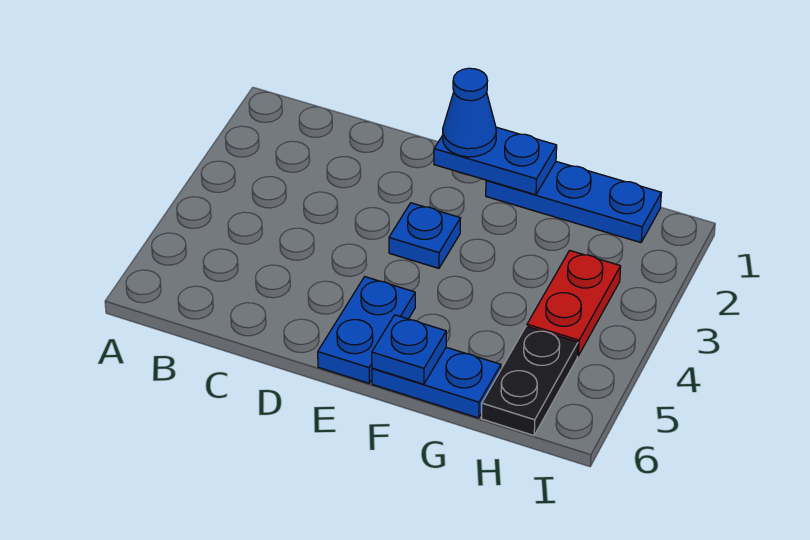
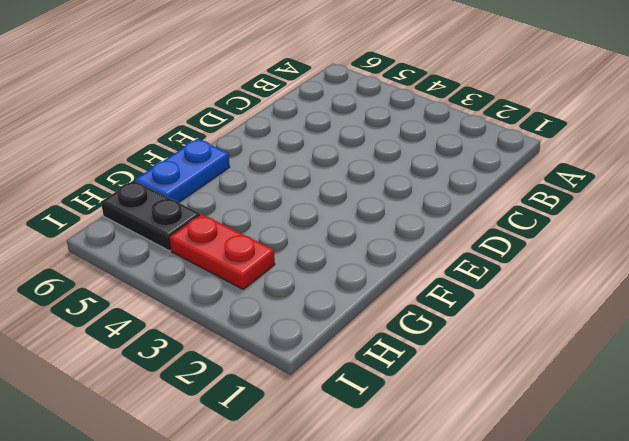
none -> blue plate E3 level 1
none -> blue plate E5:E6 level 1

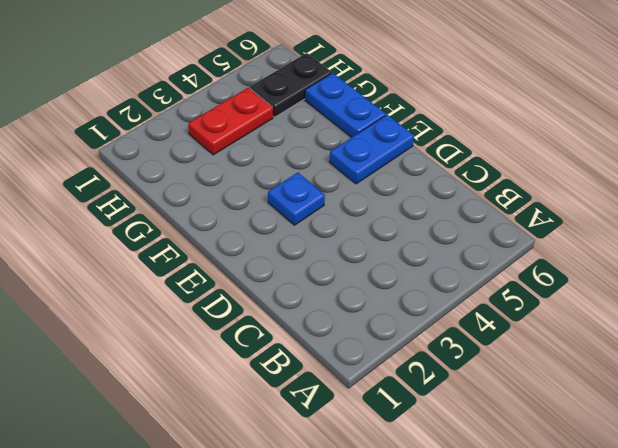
none -> blue plate F1:H1 level 1
none -> blue plate E1:F1 level 2

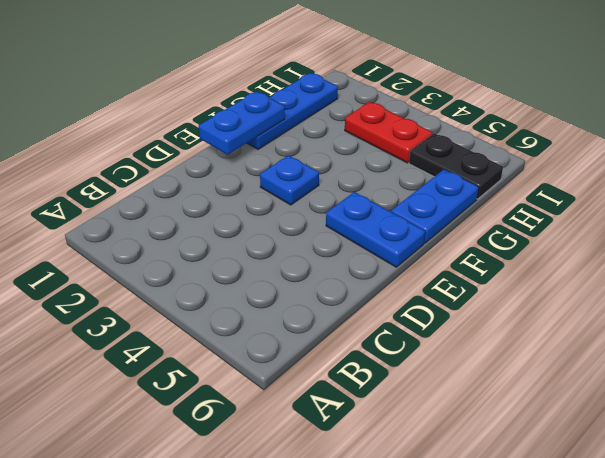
none -> blue plate F6 level 2
none -> blue cone E1 level 3

